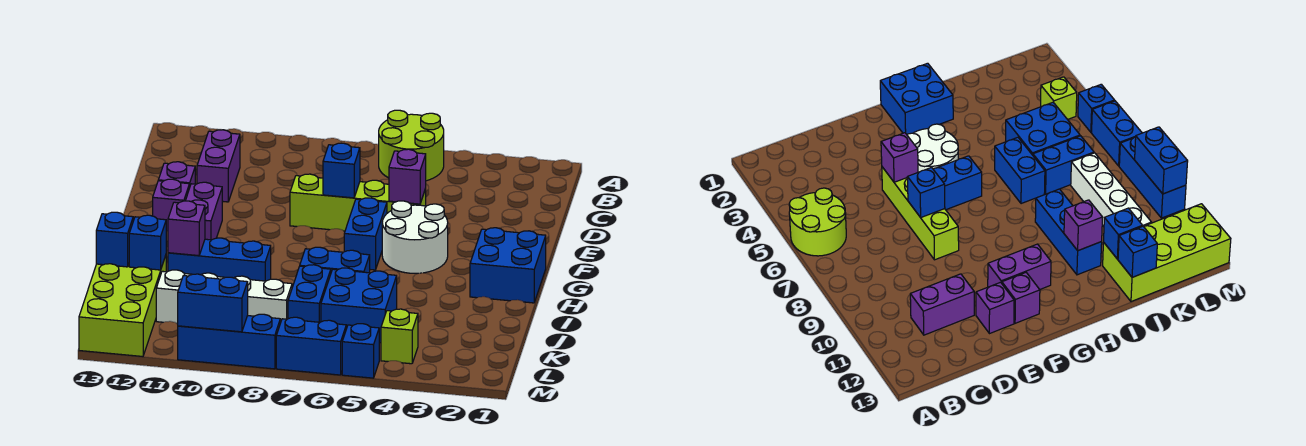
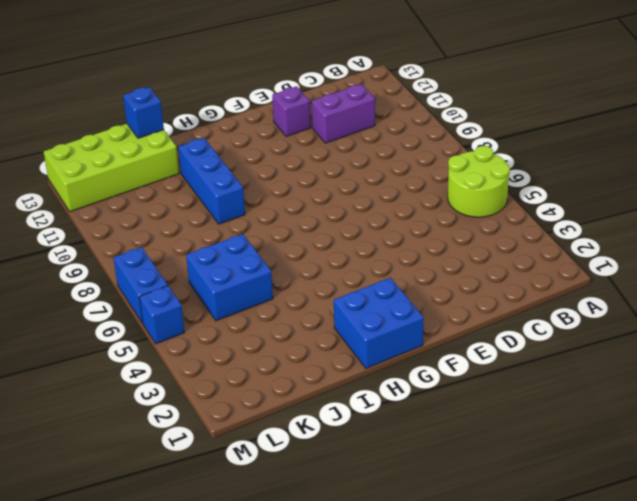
none -> lime brick E5:E8 level 1
none -> white round brick F4:G5 level 1
none -> blue brick F6:G6 level 1

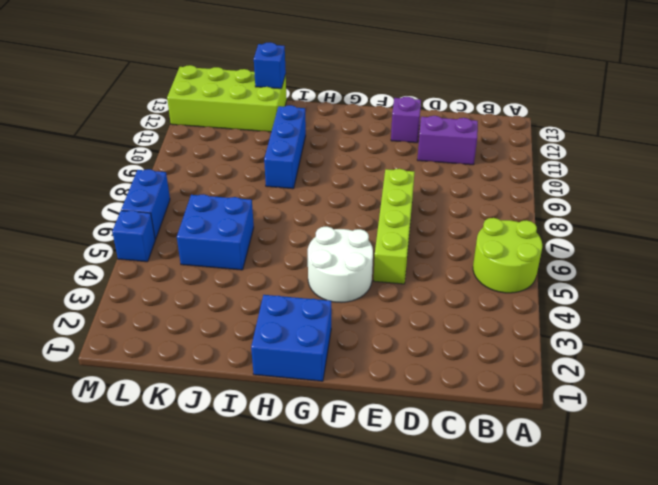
none -> blue brick F6:G6 level 1
none -> purple brick F11:G11 level 1
none -> purple brick F12 level 1

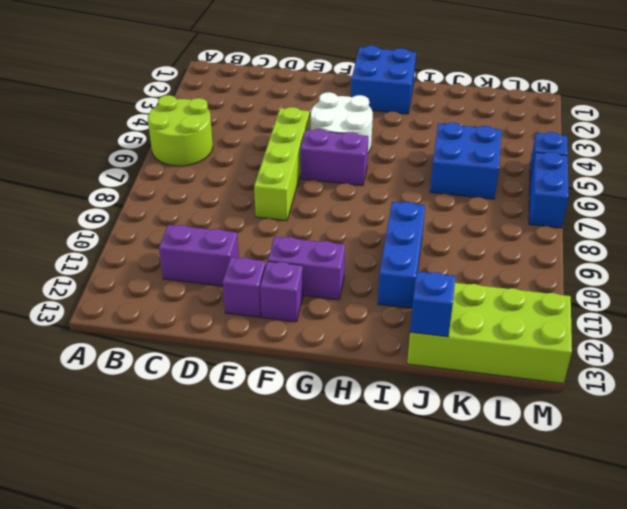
purple brick F6:G6 level 1 -> blue brick F6:G6 level 1
none -> blue brick I6:I7 level 1
none -> blue brick J7:K7 level 1
none -> white brick K8:K11 level 1

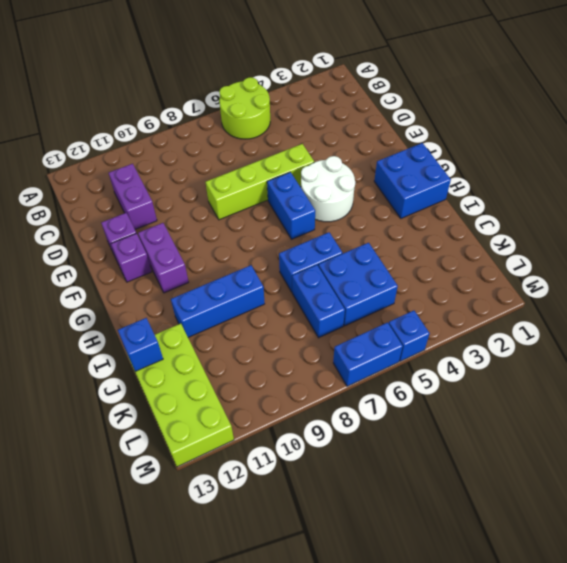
none -> white brick K8:K11 level 1
none -> lime brick L4 level 1
none -> blue brick M8:M10 level 1

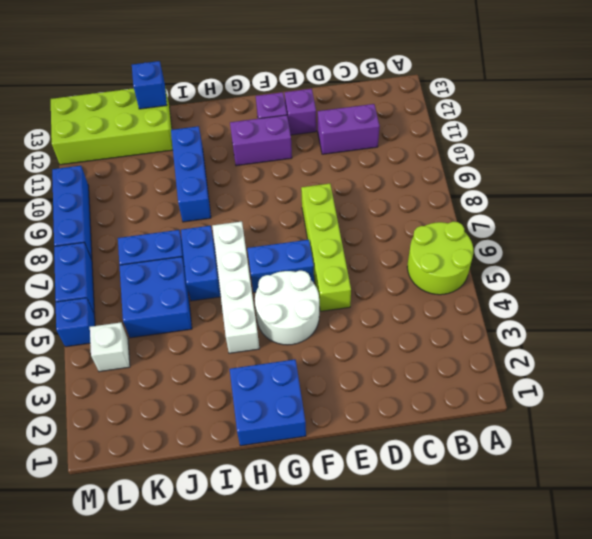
white brick H4:H7 level 1 -> white brick K8:K11 level 1
white brick L4 level 1 -> lime brick L4 level 1
none -> purple brick E5 level 2
none -> blue brick E7 level 2
none -> purple brick I11 level 2

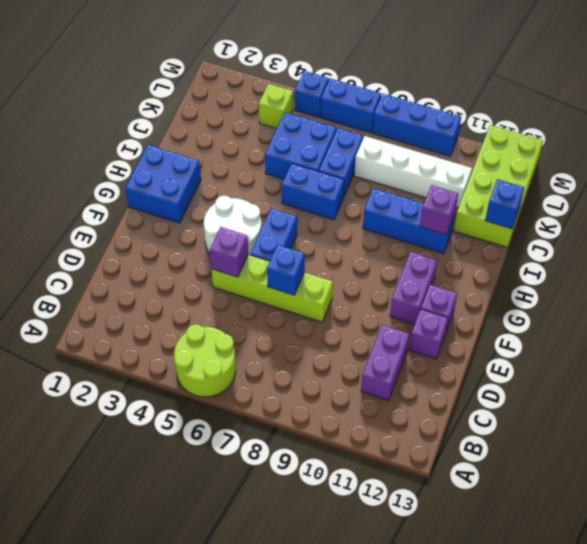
none -> blue brick J12 level 2
none -> blue brick M9:M10 level 2

